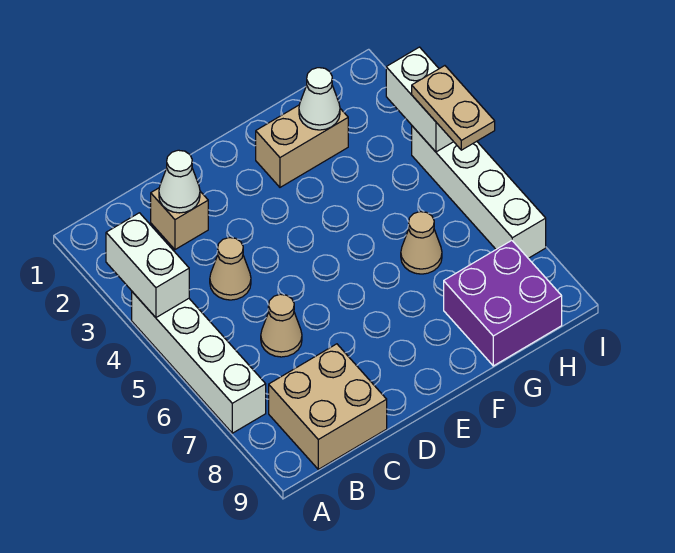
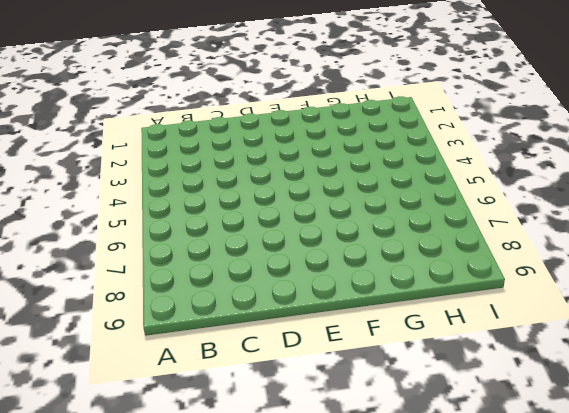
none -> white brick A4:A7 level 1
none -> tan brick B8:C9 level 1
none -> tan brick C2 level 1

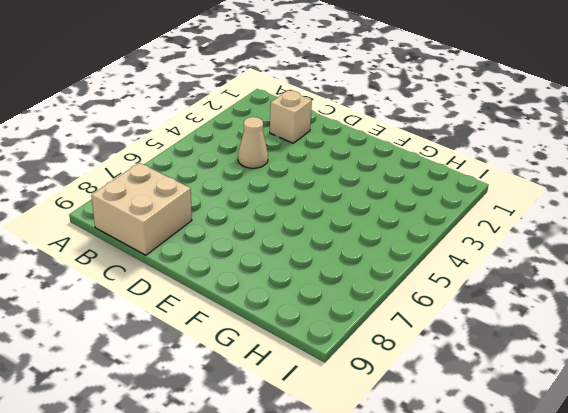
none -> white brick A4:A7 level 1
none -> tan cone C6 level 1
none -> tan brick F2:G2 level 1

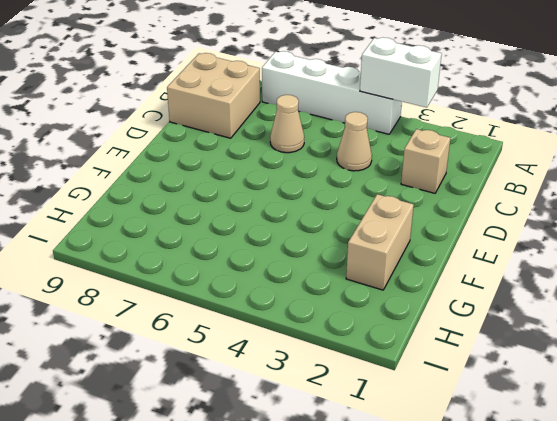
none -> tan cone G6 level 1
none -> purple brick G8:H9 level 1
none -> white brick I4:I7 level 1

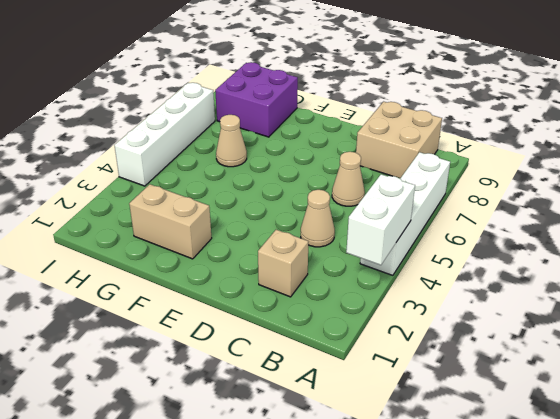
none -> white cone C2 level 2
none -> white cone G2 level 2
none -> white brick I3:I4 level 2

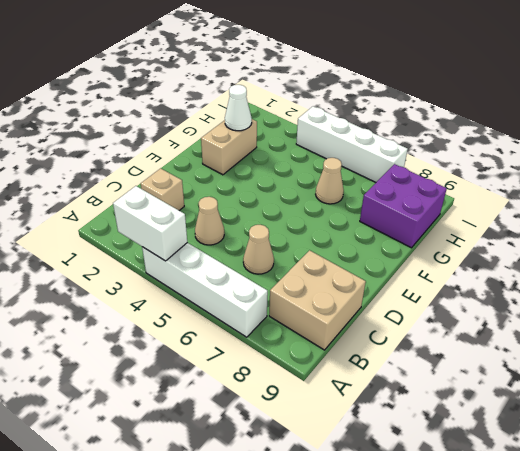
none -> white cone C2 level 2
none -> white brick I3:I4 level 2
none -> tan plate I4:I5 level 3

